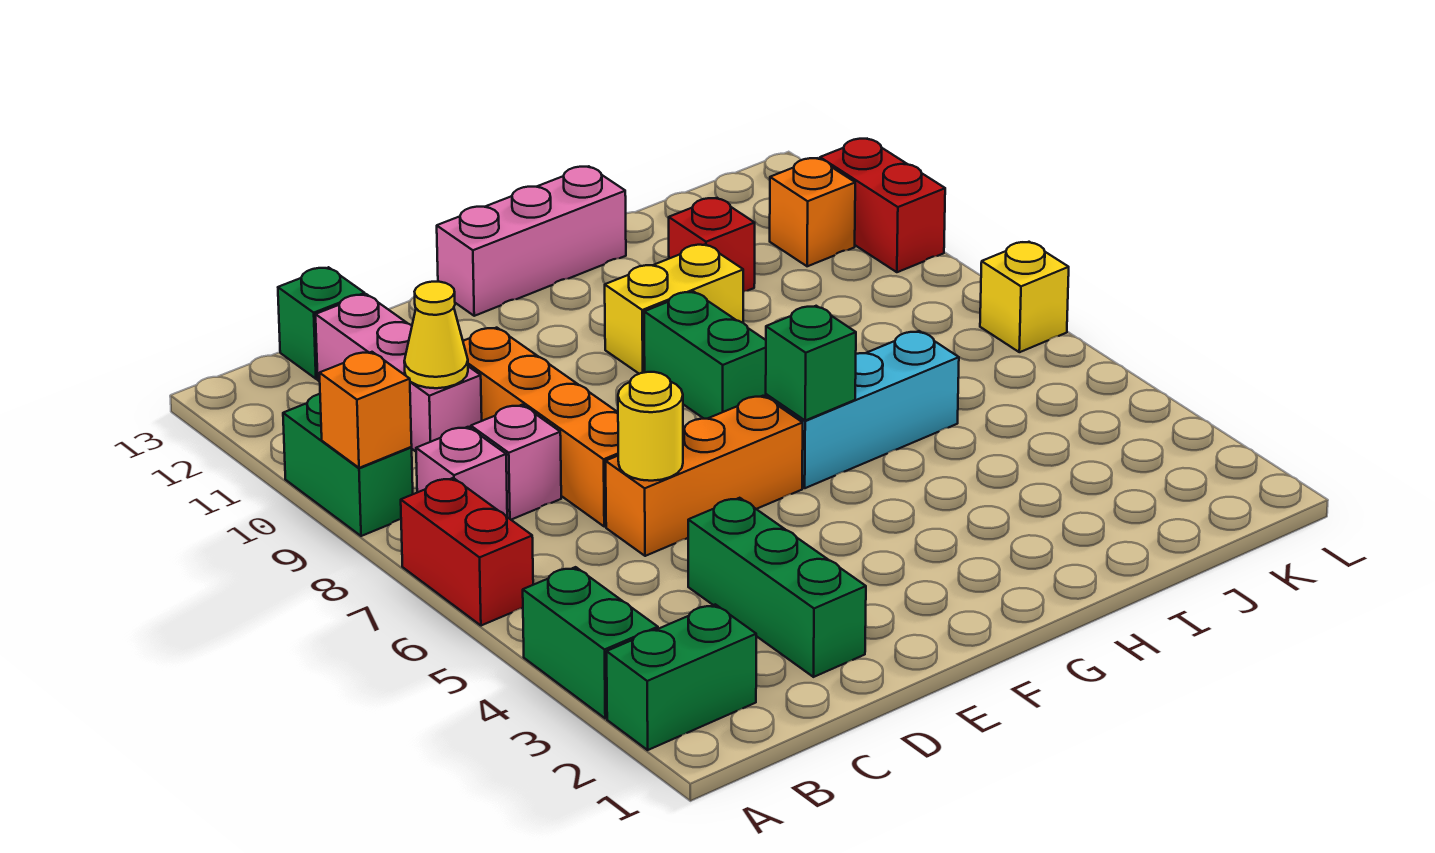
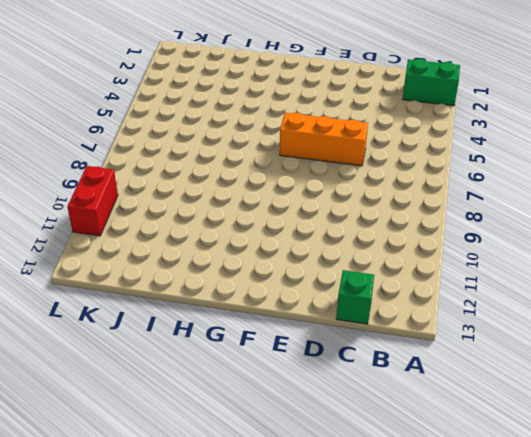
none -> green brick A3:A4 level 1
none -> red brick A6:A7 level 1
none -> green brick A9:A10 level 1

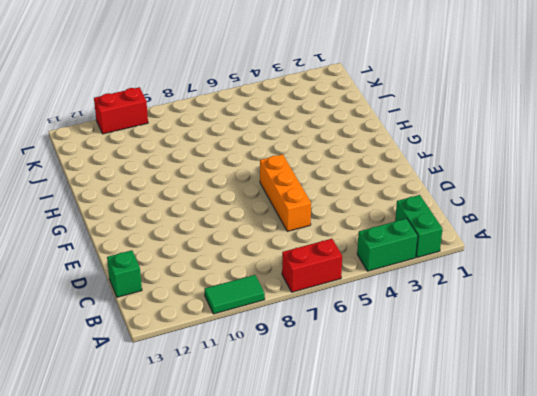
green tile A9:A10 level 1 -> green brick A9:A10 level 1
none -> pink brick B8 level 1
none -> pink brick C8 level 1
none -> pink brick C10:C12 level 1

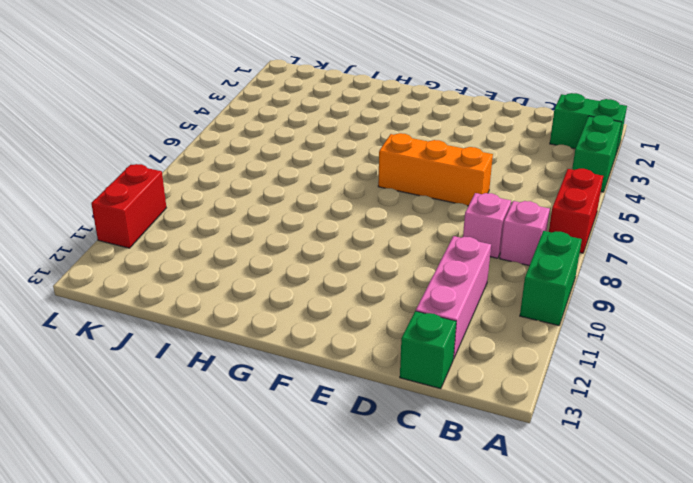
none -> green brick D2:D4 level 1
none -> orange brick D7:D10 level 1
none -> pink brick F13:H13 level 1

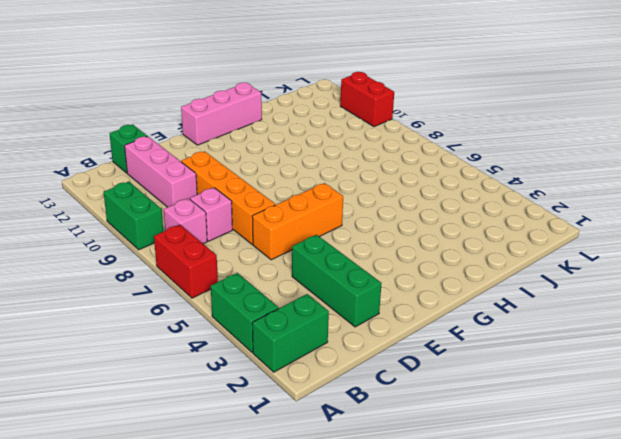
none -> cyan brick G6:I6 level 1
none -> green brick G8:G9 level 1
none -> yellow brick G10:H10 level 1

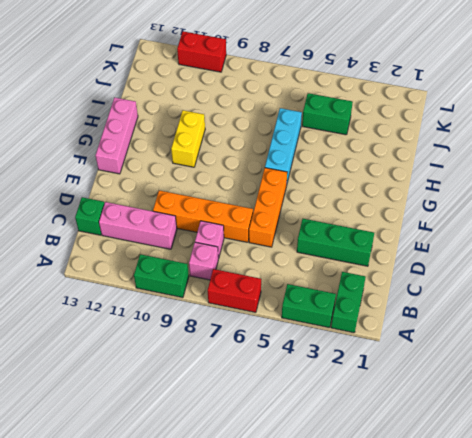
green brick J4:J5 level 1 -> green brick G8:G9 level 1
none -> red brick I11 level 1
none -> orange brick K11 level 1
none -> yellow brick L7 level 1

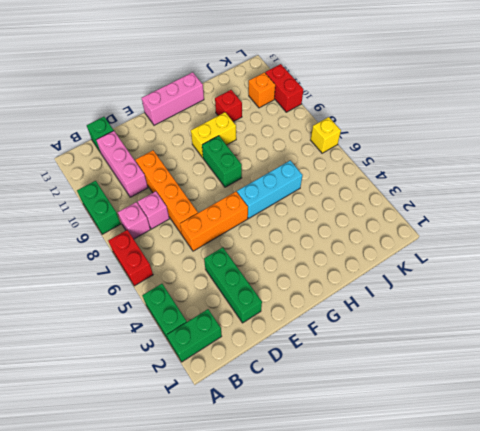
none -> orange brick A9 level 2
none -> yellow cone C10 level 2
none -> yellow round brick D6 level 2

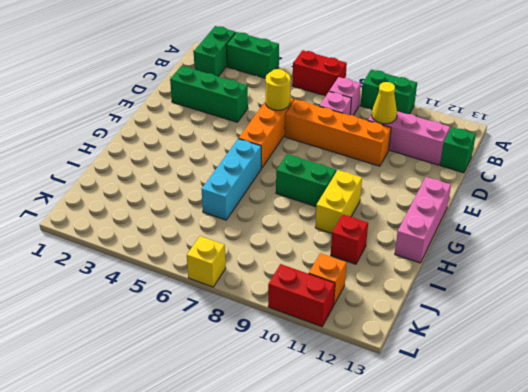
none -> orange brick A9 level 2
none -> green brick G6 level 2

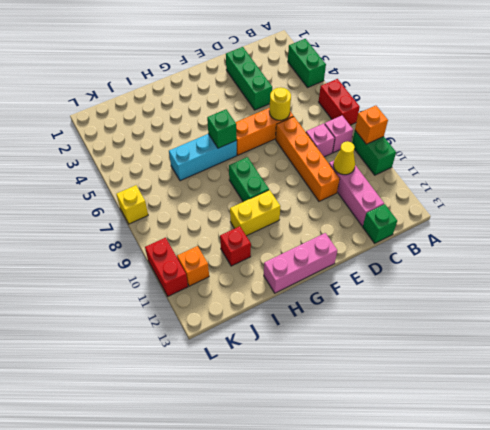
none -> green brick A2:B2 level 1

